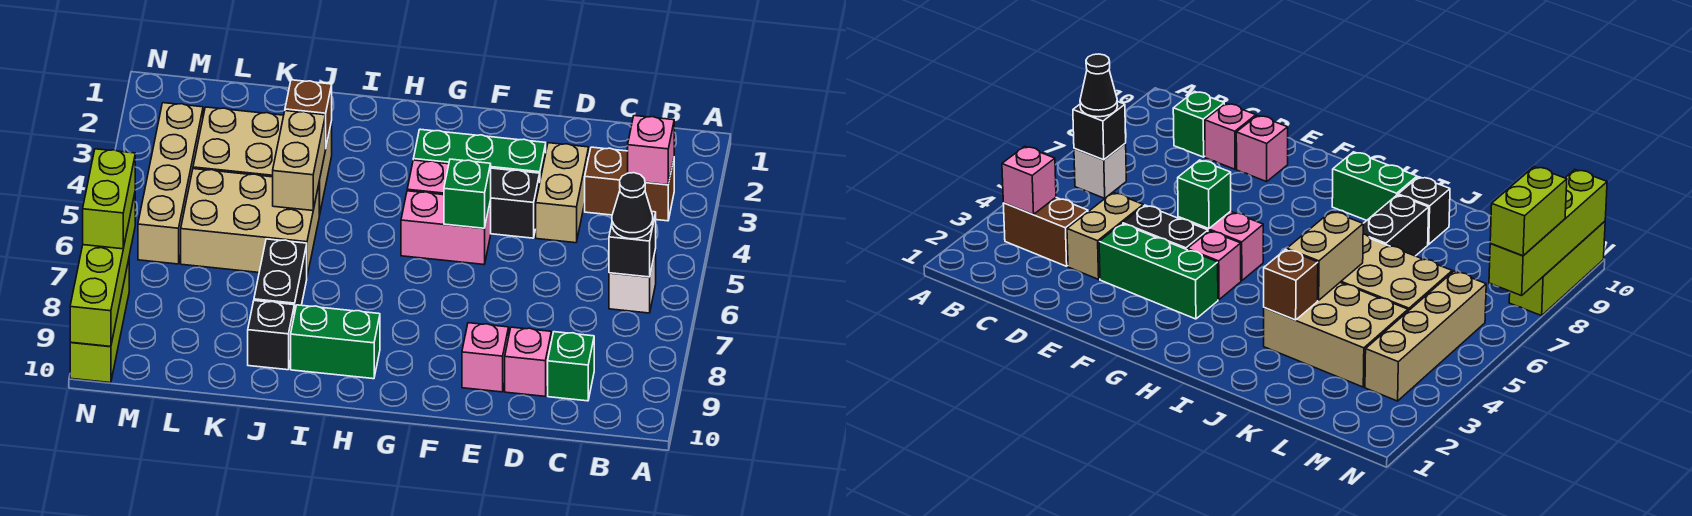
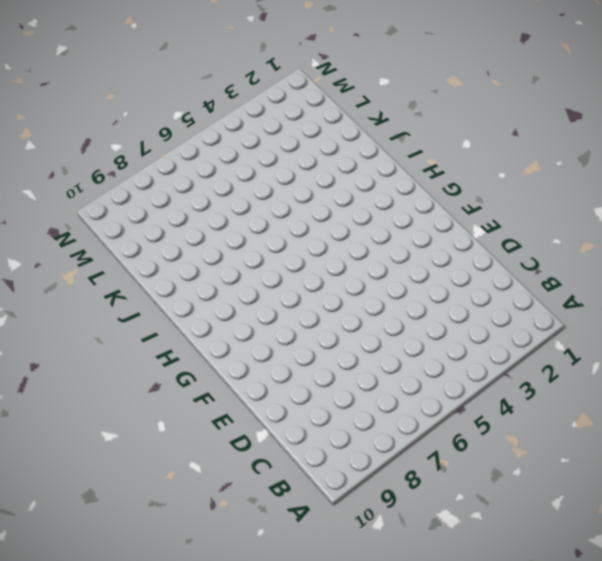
none -> brown brick B3:C3 level 1
none -> white brick B6 level 1
none -> green brick C9 level 1

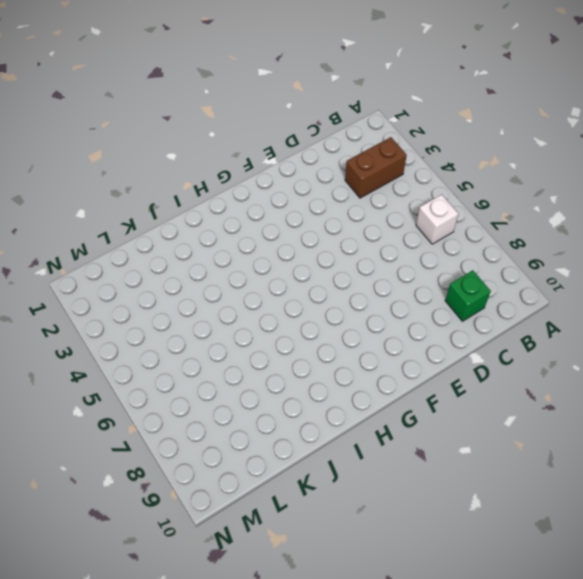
none -> tan brick D3:D4 level 1
none -> pink brick D9 level 1
none -> green brick E3:G3 level 1

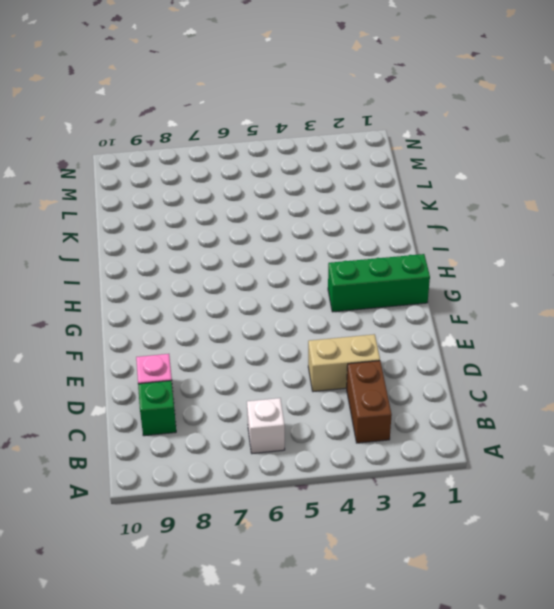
green brick G1:G3 level 1 -> green brick E3:G3 level 1
none -> black brick E4:F4 level 1
none -> pink brick E9 level 1
none -> pink brick F5:G5 level 1

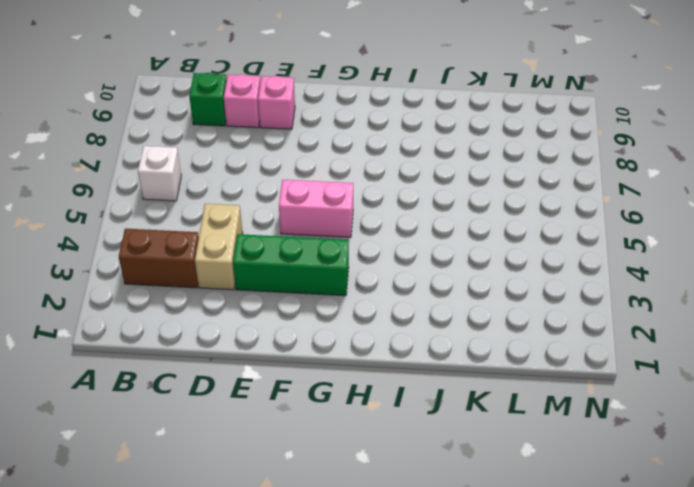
none -> black brick E4:F4 level 1
none -> pink brick G4 level 1
none -> green brick H9:I9 level 1

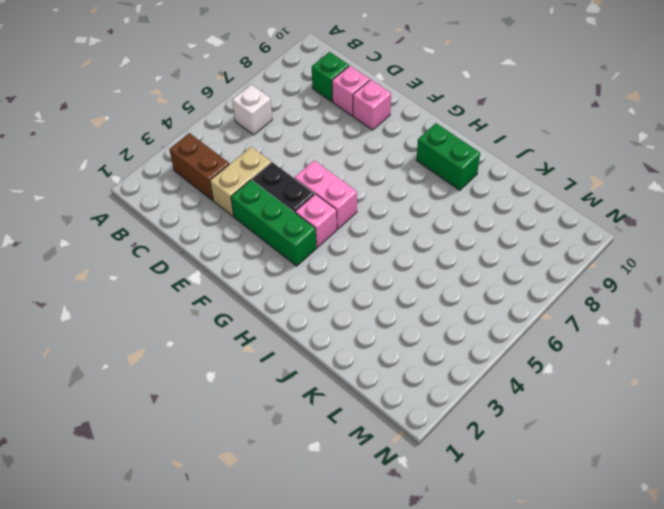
none -> tan brick J3:L4 level 1
none -> tan brick J5:L6 level 1
none -> black brick J7:J8 level 1

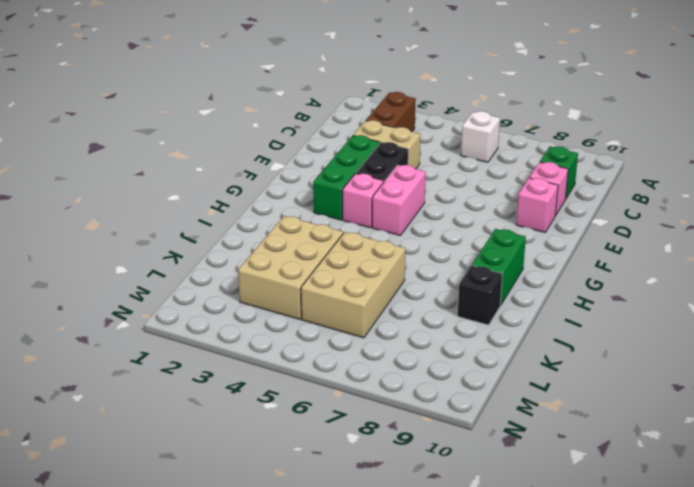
none -> black brick J7:J8 level 1
none -> tan brick M3:M6 level 1
none -> lime brick N8:N10 level 1

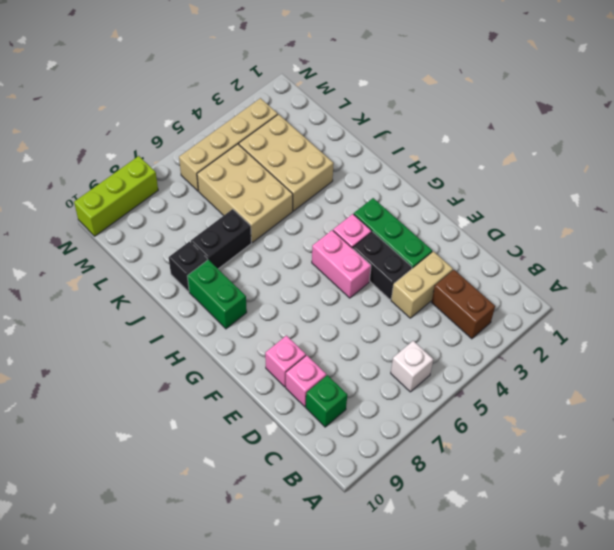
none -> pink brick B3 level 2
none -> black brick B6 level 2
none -> green brick F5 level 2

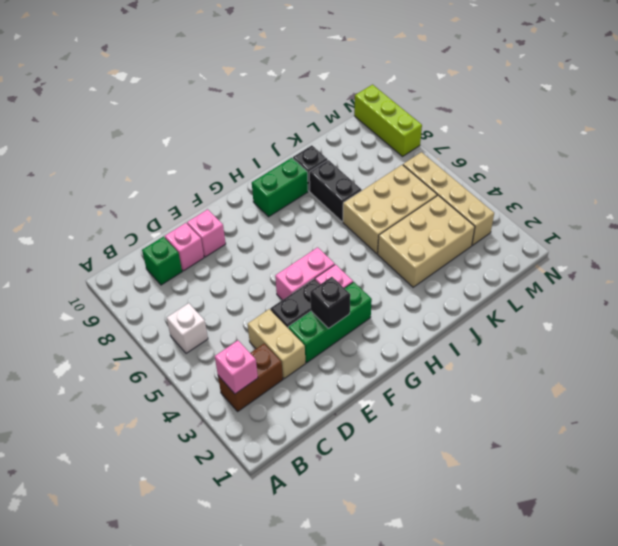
black brick F3 level 2 -> black brick B6 level 2
none -> green brick F5 level 2
none -> brown brick J3 level 2
none -> tan brick J4:J5 level 2

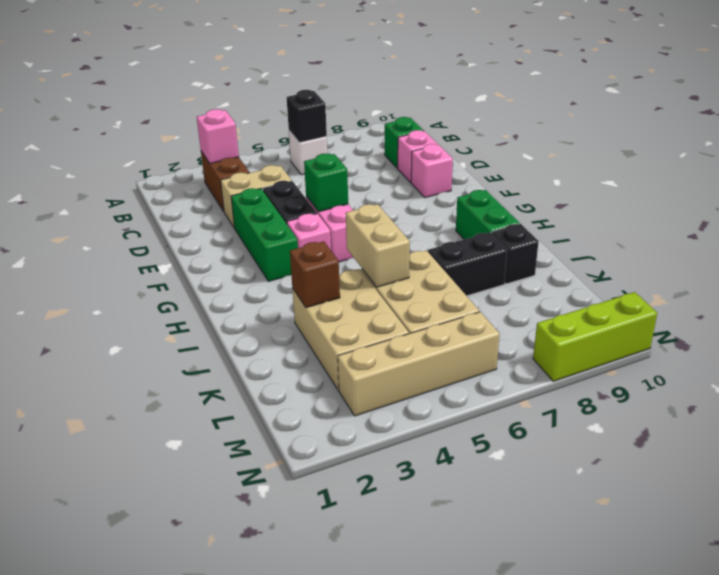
tan brick I5:J5 level 2 -> tan brick J4:J5 level 2
none -> lime brick N7:N10 level 2
none -> black cone B6 level 3
none -> lime brick N7:N8 level 3

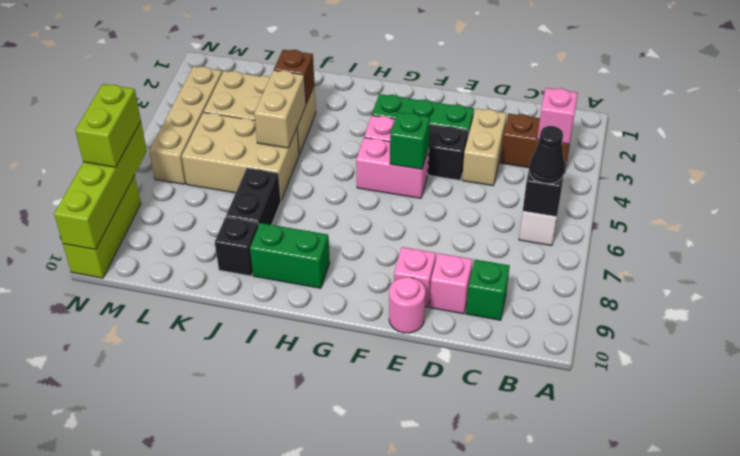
pink round brick E10 level 1 -> none

